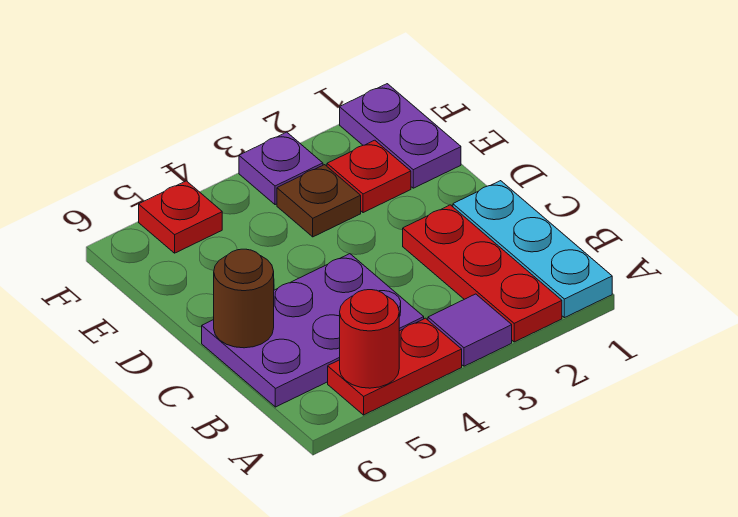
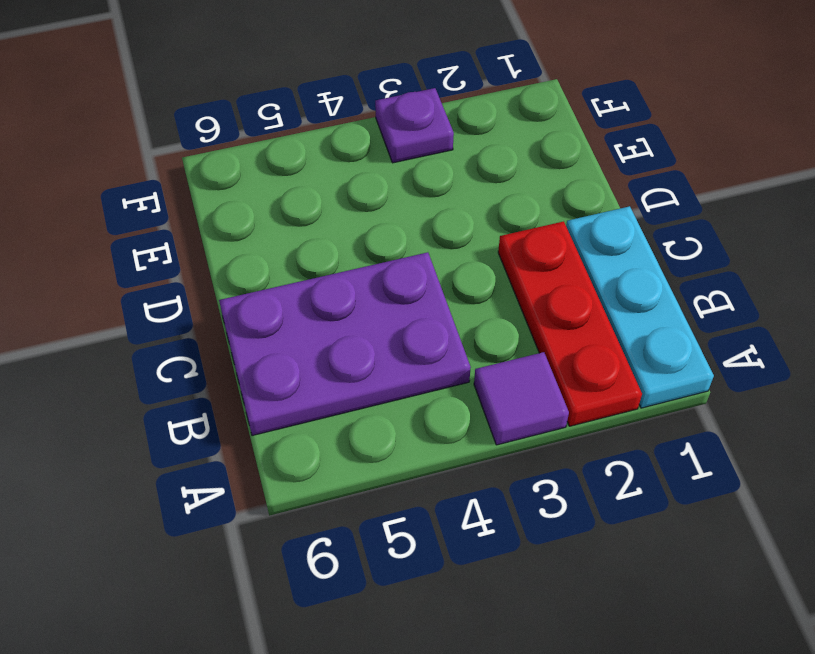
none -> red plate A4:A5 level 1
none -> purple plate E1:F1 level 1
none -> red plate E2 level 1

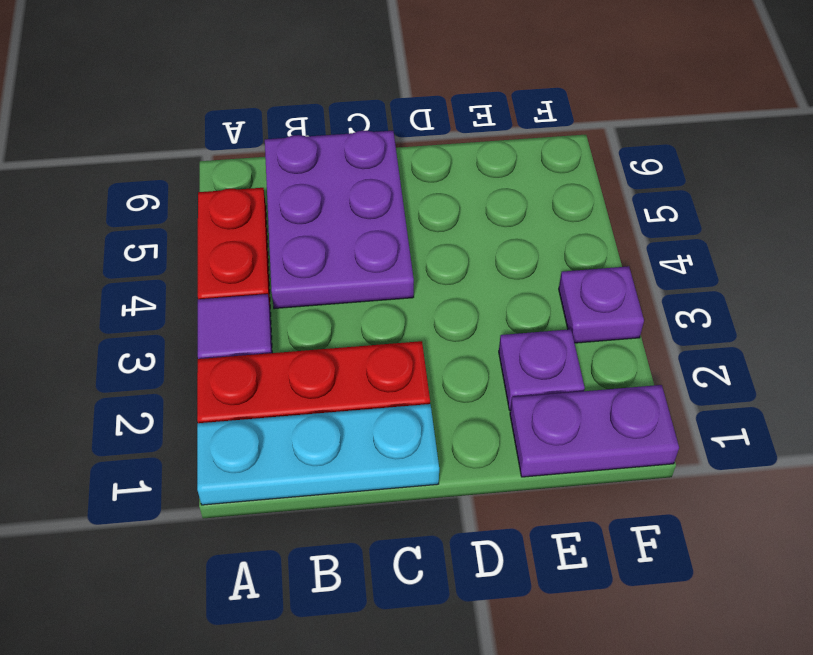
purple plate E2 level 1 -> red plate E2 level 1
none -> brown plate E3 level 1
none -> red plate F5 level 1
none -> red round brick A5 level 2

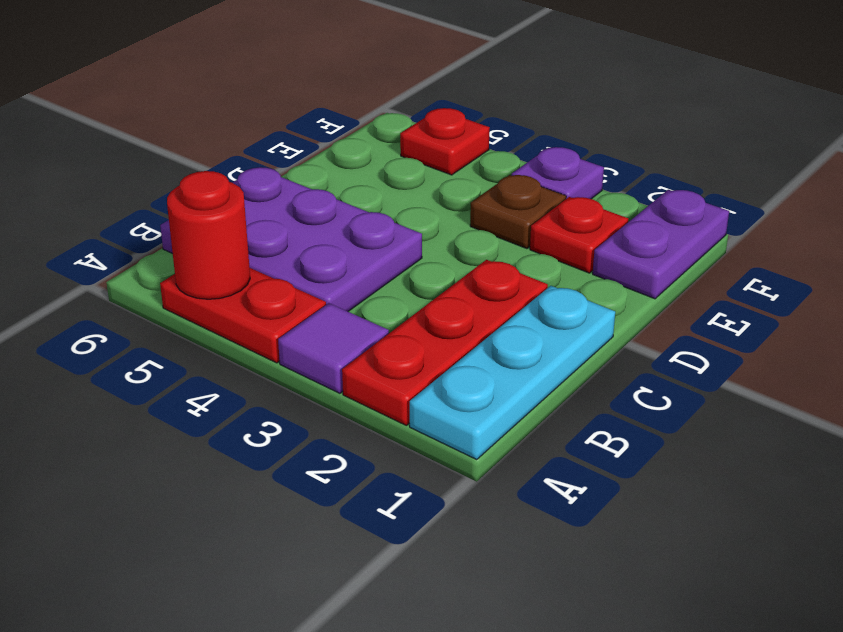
none -> brown round brick C6 level 2

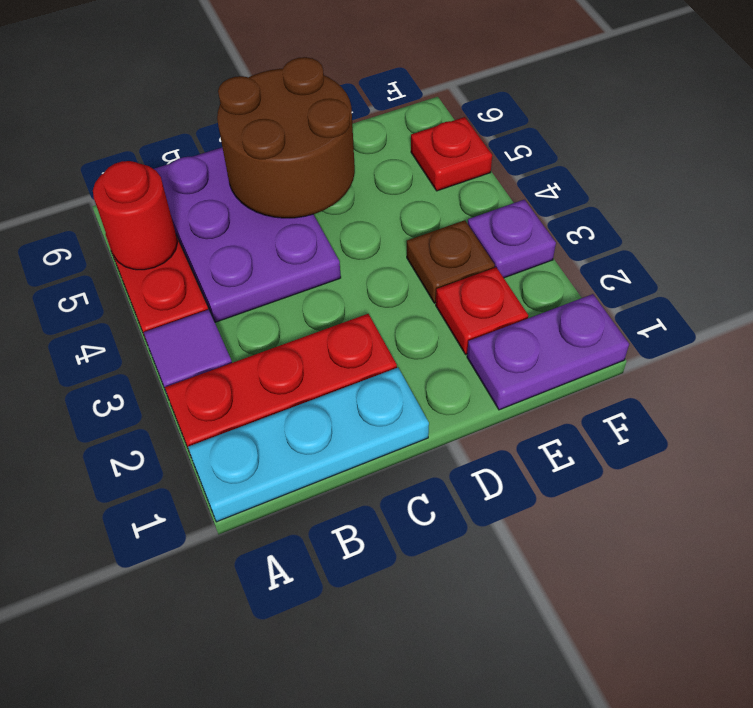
brown round brick C5:D6 level 2 -> brown round brick C6 level 2

